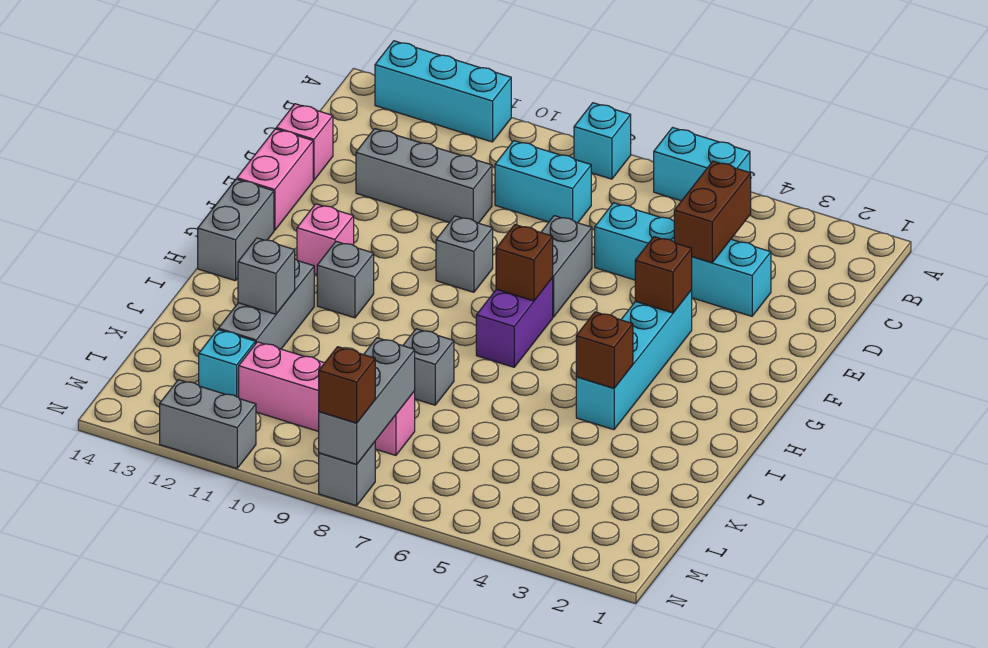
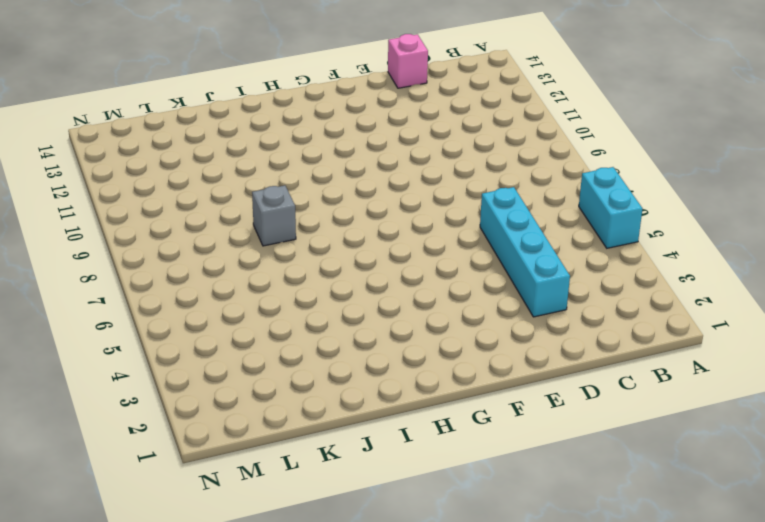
none -> cyan brick A8 level 1
none -> cyan brick A11:A13 level 1
none -> cyan brick C8:C9 level 1

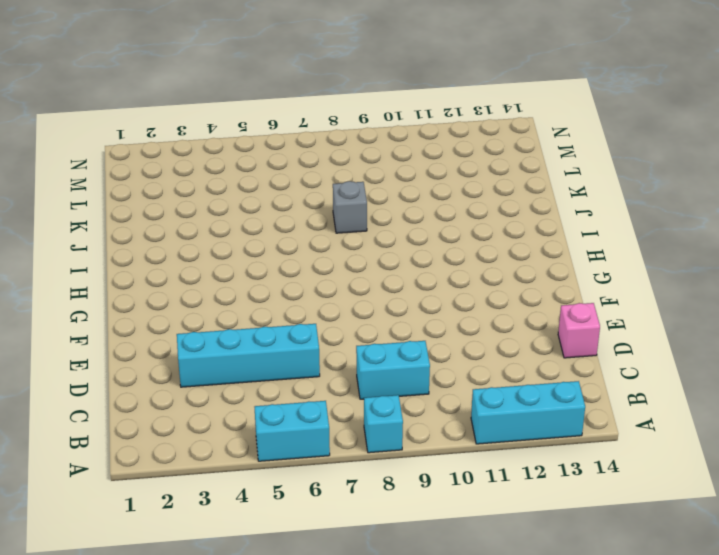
none -> grey brick D10:D12 level 1
none -> grey brick E7:F7 level 1
none -> pink brick E14:F14 level 1

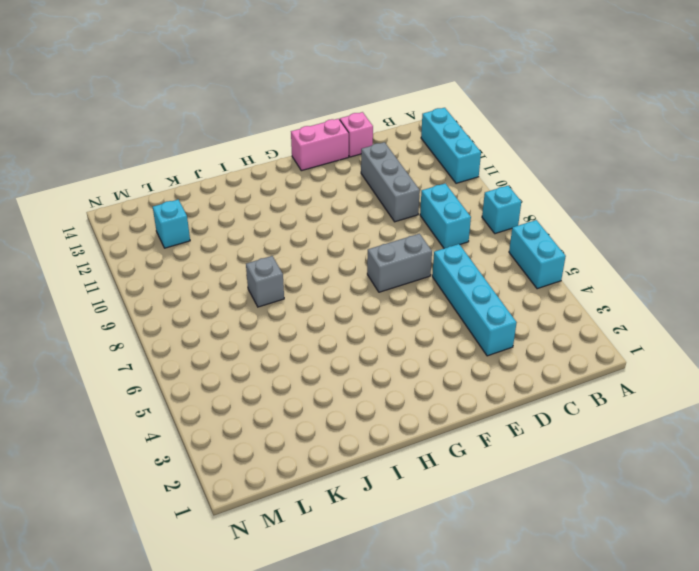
none -> cyan brick F4:I4 level 1
none -> grey brick F9 level 1
none -> purple brick G7:H7 level 1

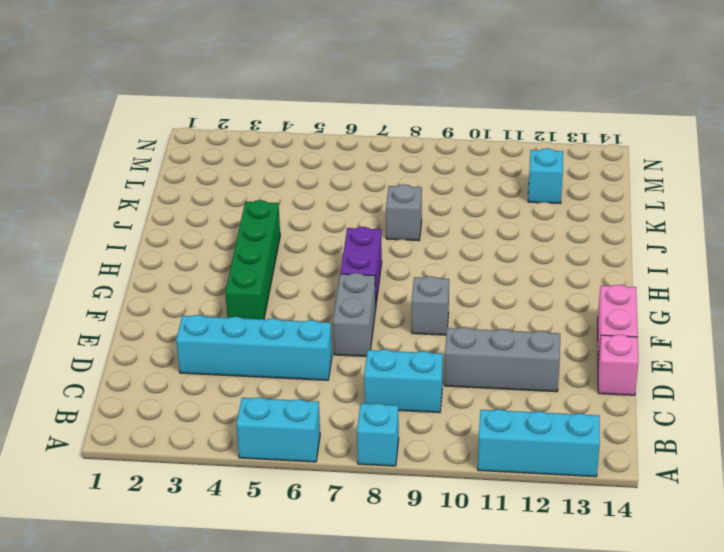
green brick F4:I4 level 1 -> cyan brick F4:I4 level 1
none -> pink brick G12 level 1
none -> grey brick G14:H14 level 1
none -> grey brick H11 level 1

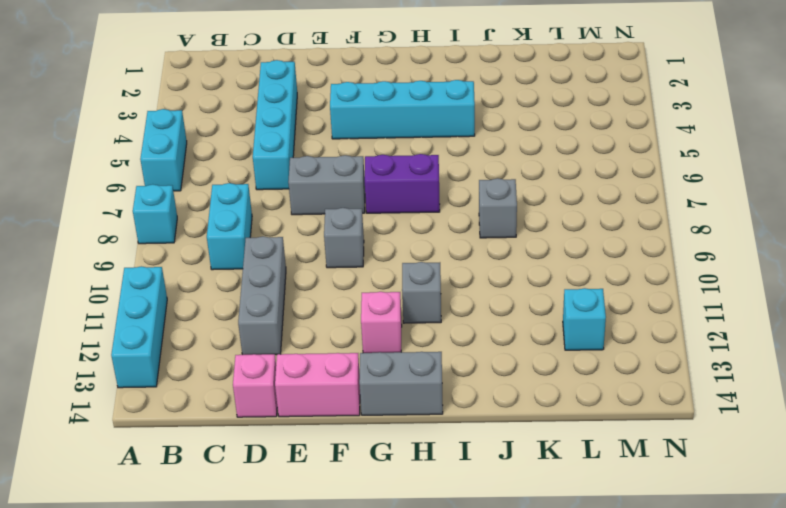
none -> grey brick I12:K12 level 1
none -> pink brick L8:L11 level 1
none -> grey brick N8 level 1

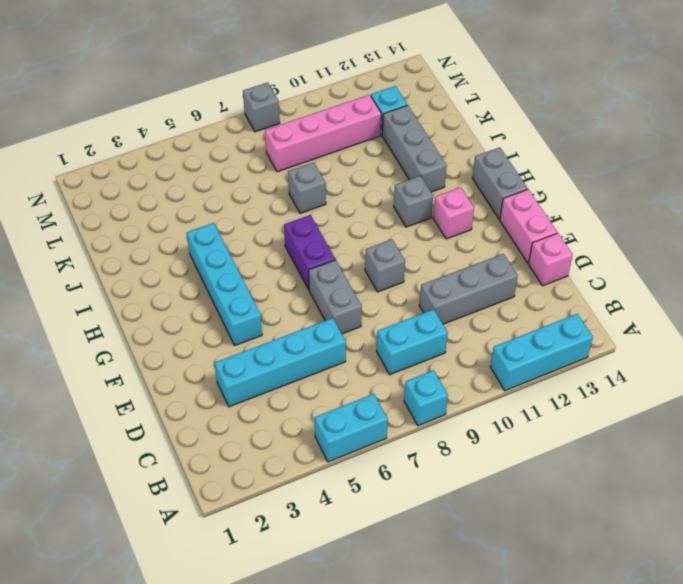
none -> grey brick N11:N12 level 1
none -> brown brick C4:D4 level 2
none -> brown brick F4 level 2

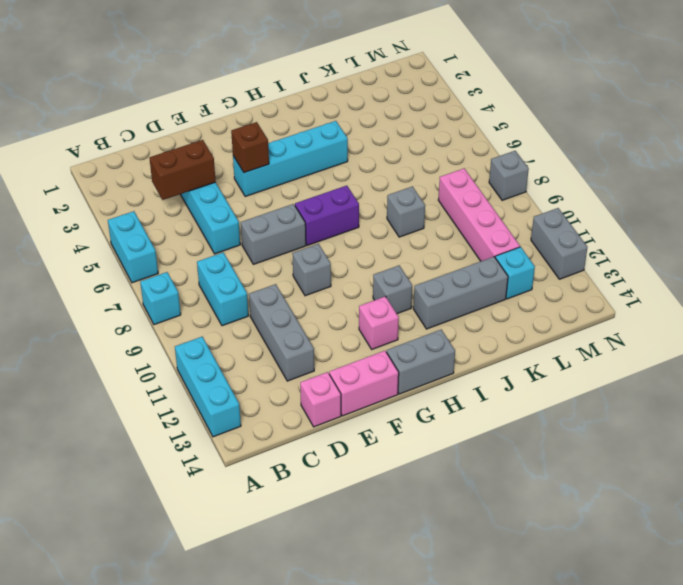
none -> brown brick G7 level 2
none -> brown brick I4 level 2
none -> grey brick J12 level 2

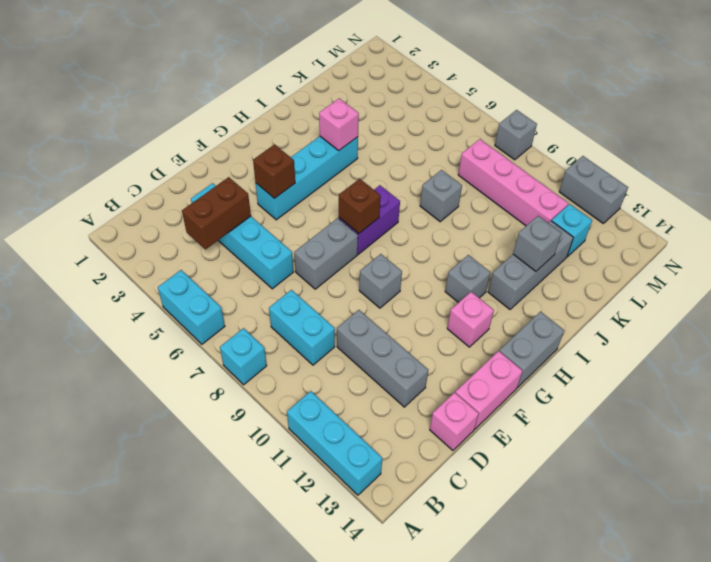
pink brick I4 level 2 -> brown brick I4 level 2
none -> grey brick L8:N8 level 2
none -> brown brick N8 level 3

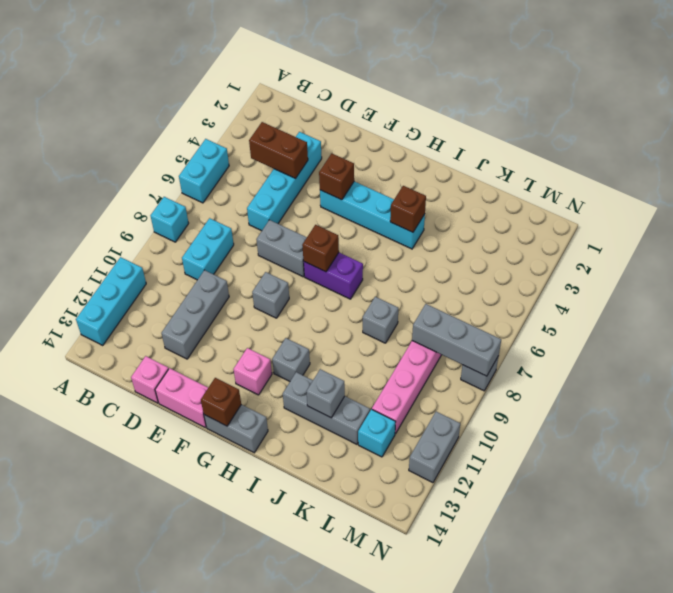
brown brick G14 level 2 -> brown brick N8 level 3

